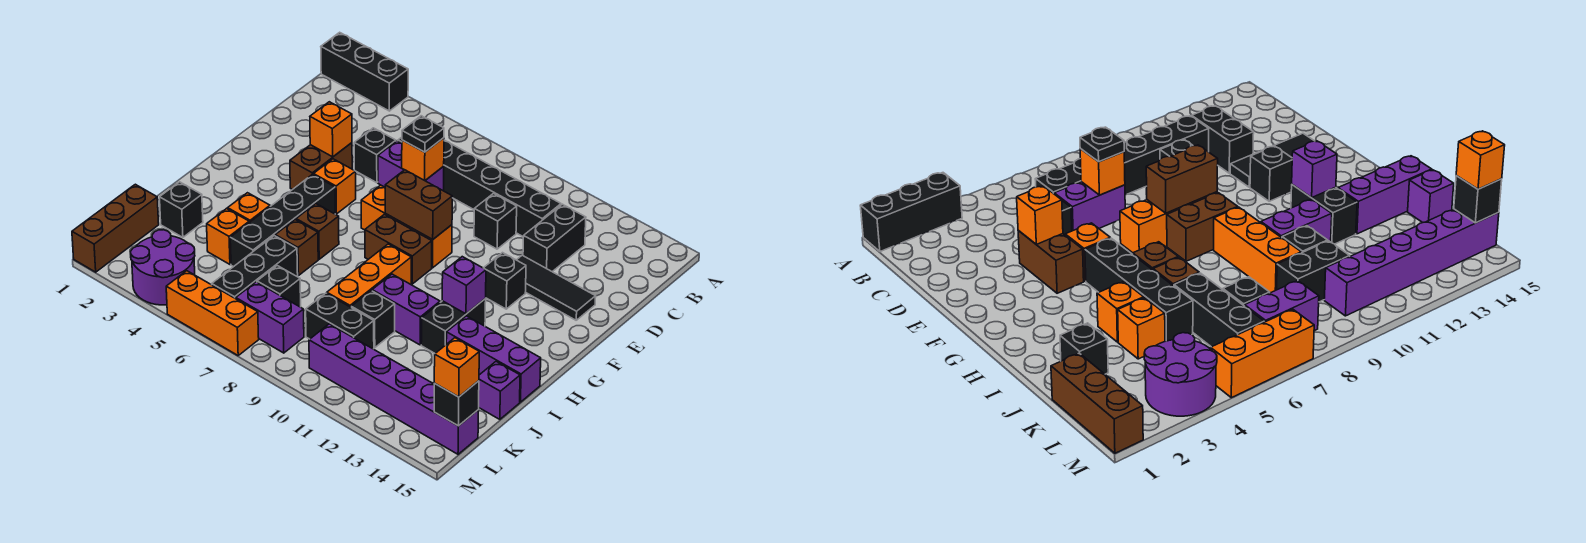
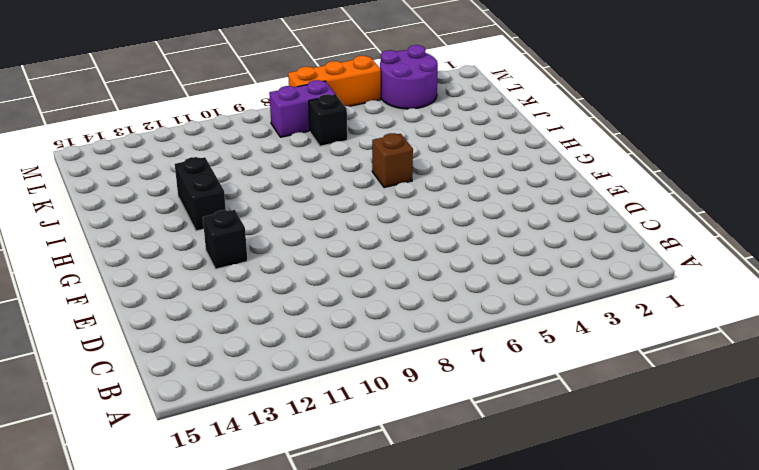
none -> black brick A1:A3 level 1
none -> black brick C6:C11 level 1
none -> black brick C12:D12 level 1
none -> black brick D5 level 1

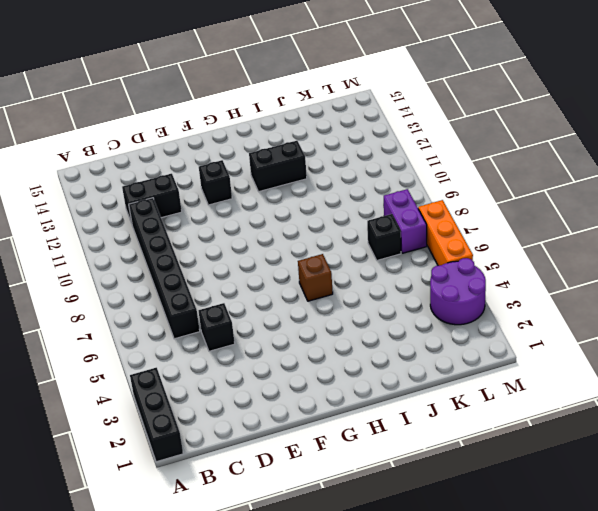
none -> purple brick D6:D7 level 1
none -> black brick D10 level 1
none -> brown brick E4:F4 level 1
none -> black tile E12:E14 level 1

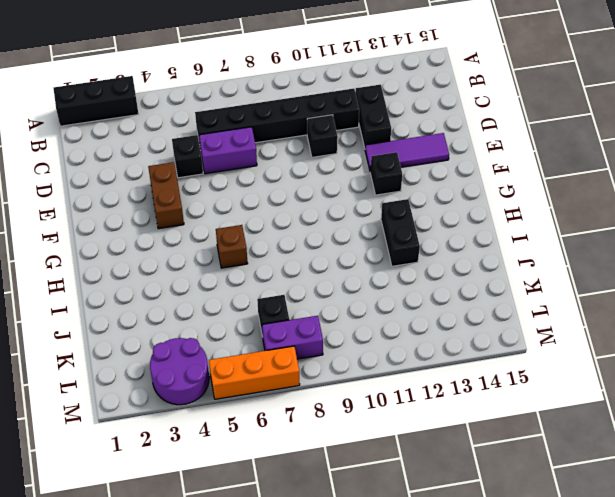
purple tile E12:E14 level 1 -> black tile E12:E14 level 1
none -> orange brick F5 level 1
none -> orange brick F7:F9 level 1
none -> black brick G5:J5 level 1
none -> brown brick G8:G9 level 1

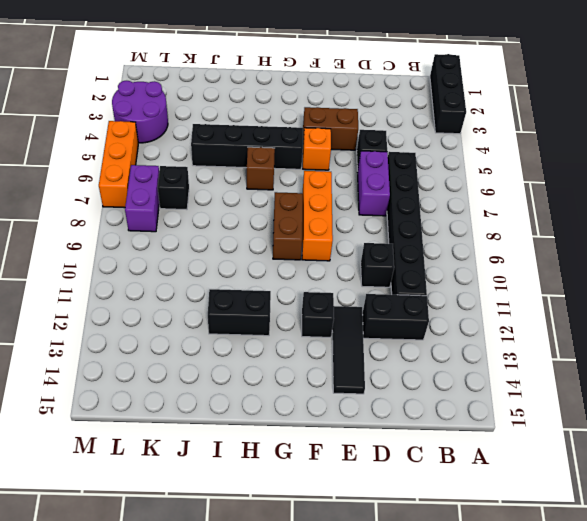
none -> orange brick H9:J9 level 1
none -> orange brick I4 level 1
none -> brown brick I6 level 1
none -> purple brick I10:I11 level 1

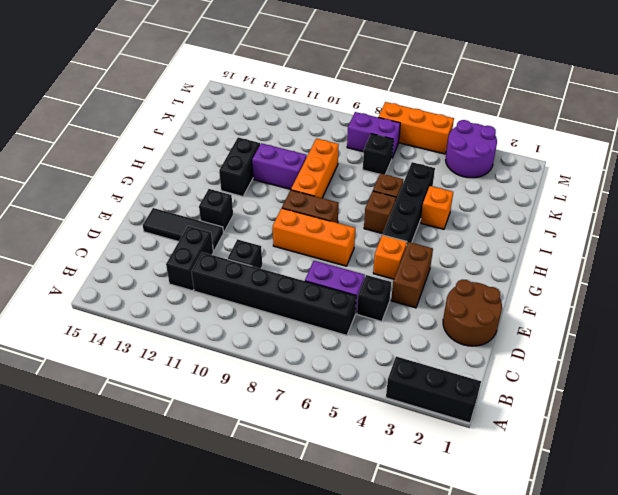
brown round brick D1:E2 level 1 -> none
none -> purple brick I13:I15 level 1
none -> black brick J2 level 1
none -> orange brick J4 level 1
none -> black brick J6:L6 level 1

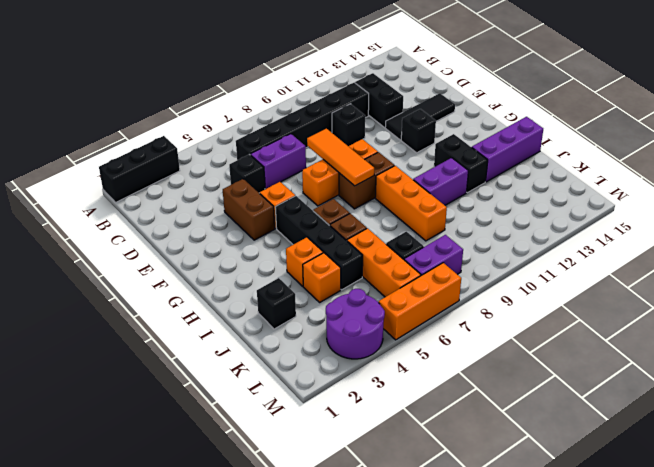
orange tile E8:G8 level 2 -> brown brick F8:F9 level 2
orange brick J6:L6 level 1 -> black brick J6:L6 level 1
none -> black brick J10 level 1
none -> purple brick J15 level 1
none -> brown brick K1:M1 level 1
none -> black brick K9:K10 level 1

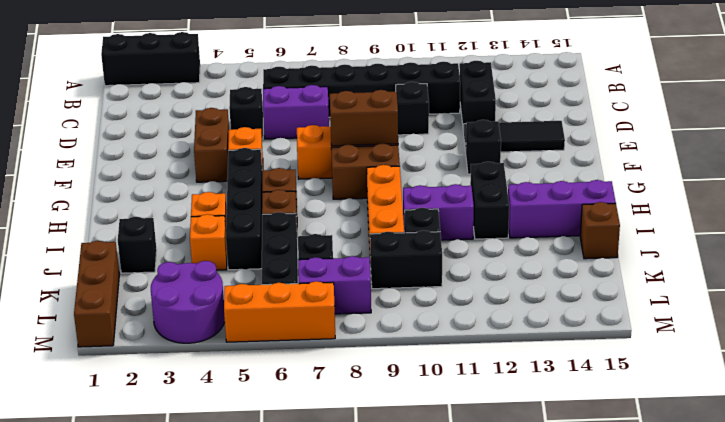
brown brick J15 level 1 -> purple brick J15 level 1
none -> purple brick L10:L15 level 1
none -> orange brick D7 level 2
none -> orange brick E4 level 2
none -> purple brick H12 level 2

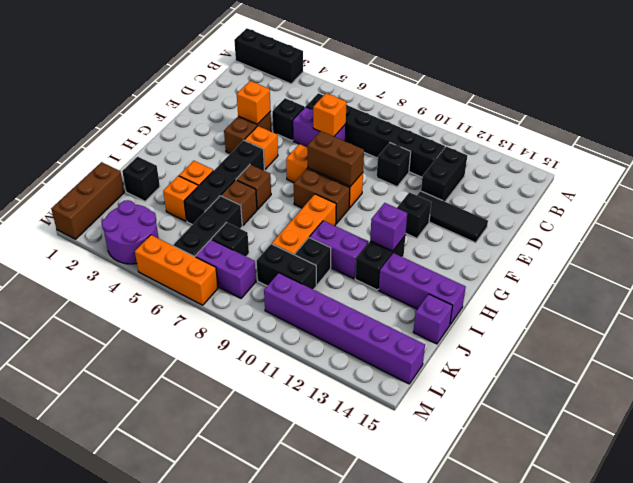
none -> black brick L15 level 2
none -> black plate D7 level 3
none -> orange brick L15 level 3

